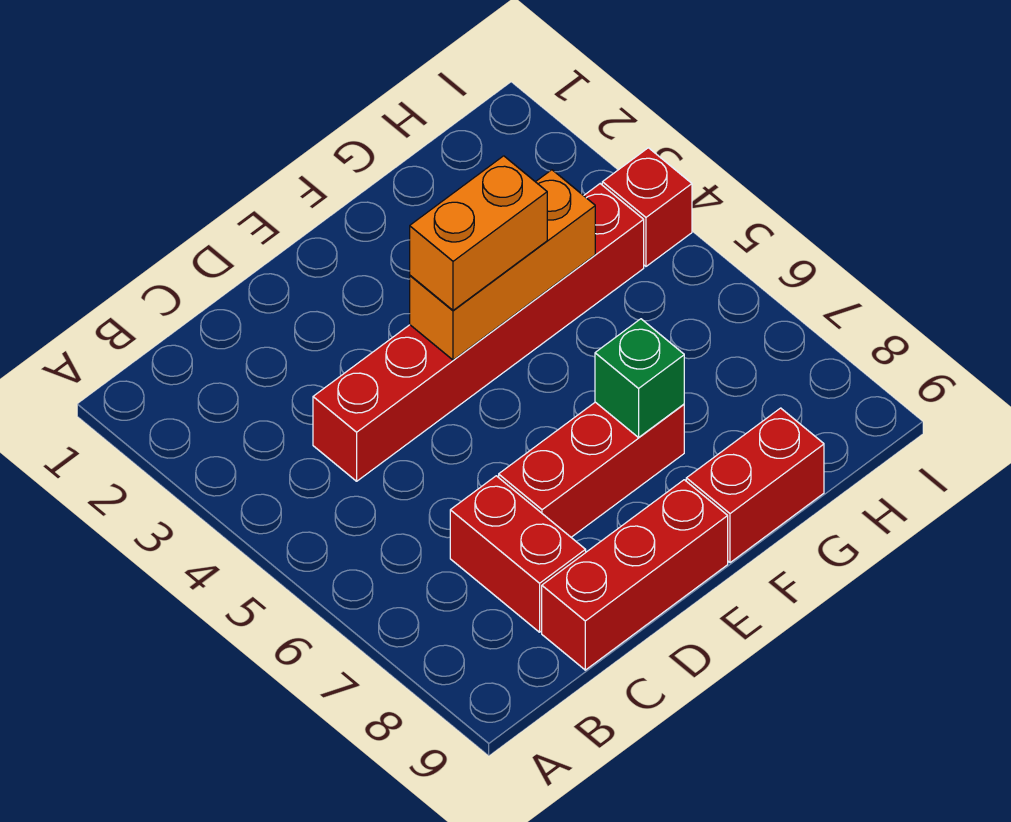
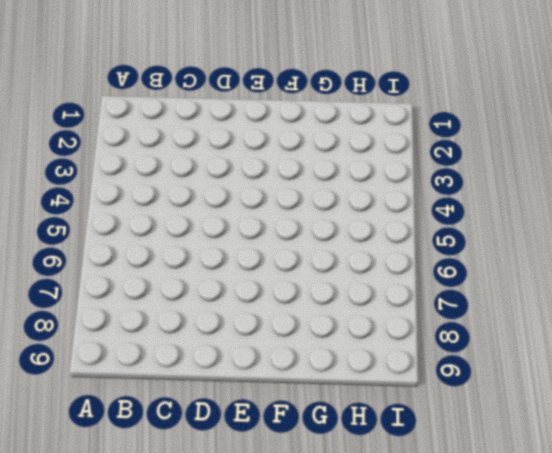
none -> red brick C4:H4 level 1
none -> red brick C7:C8 level 1

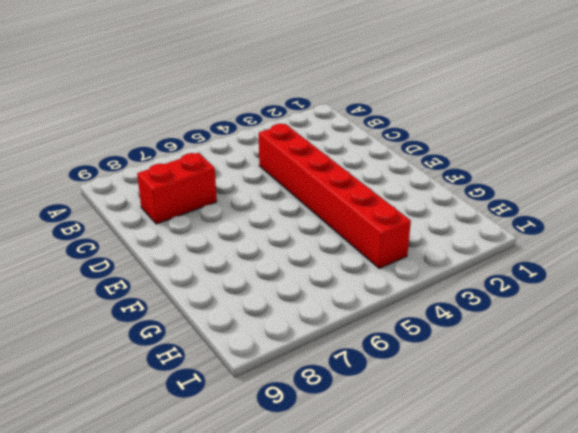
none -> red brick C9:E9 level 1
none -> red brick D7:F7 level 1

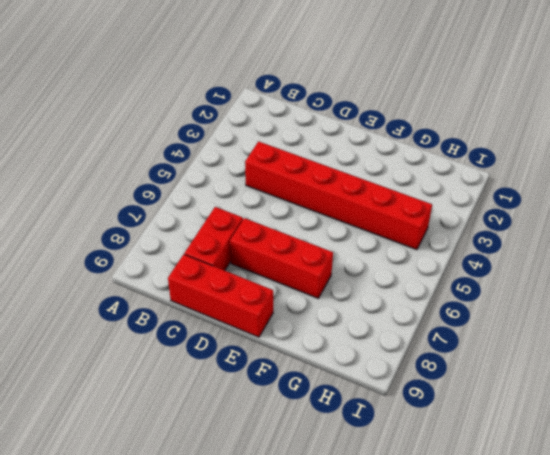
none -> red brick F9:G9 level 1
none -> red brick I4 level 1

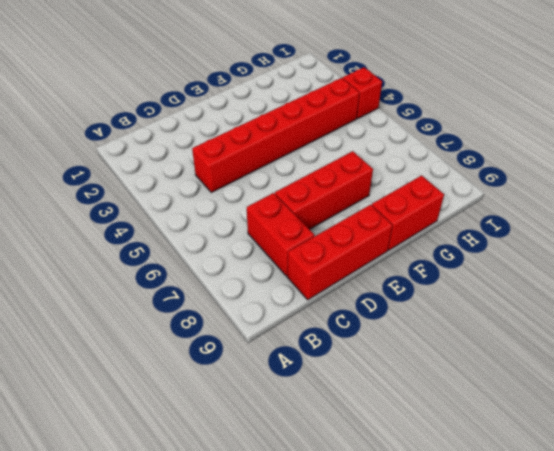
none -> orange brick E4:G4 level 2
none -> green brick F7 level 2

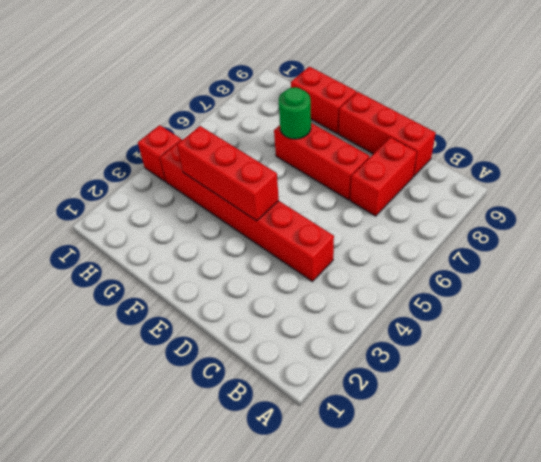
red brick E4:G4 level 2 -> orange brick E4:G4 level 2
green round brick F7 level 2 -> green brick F7 level 2
none -> orange brick E4:F4 level 3

